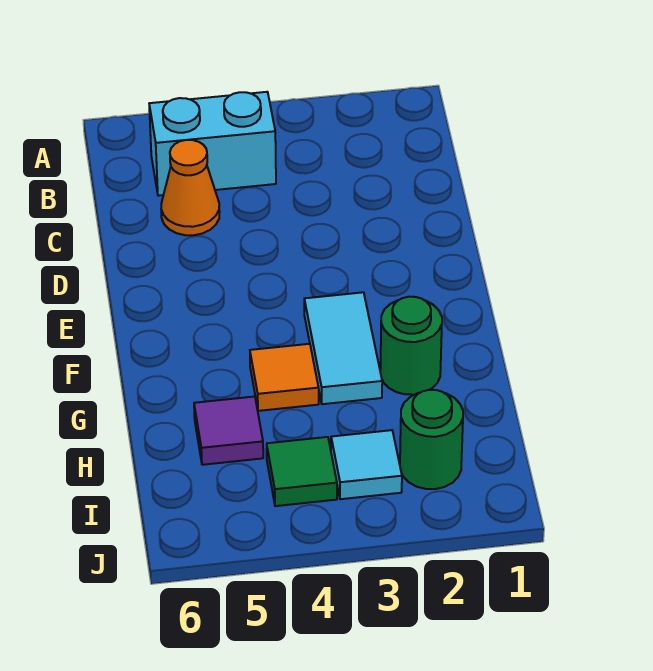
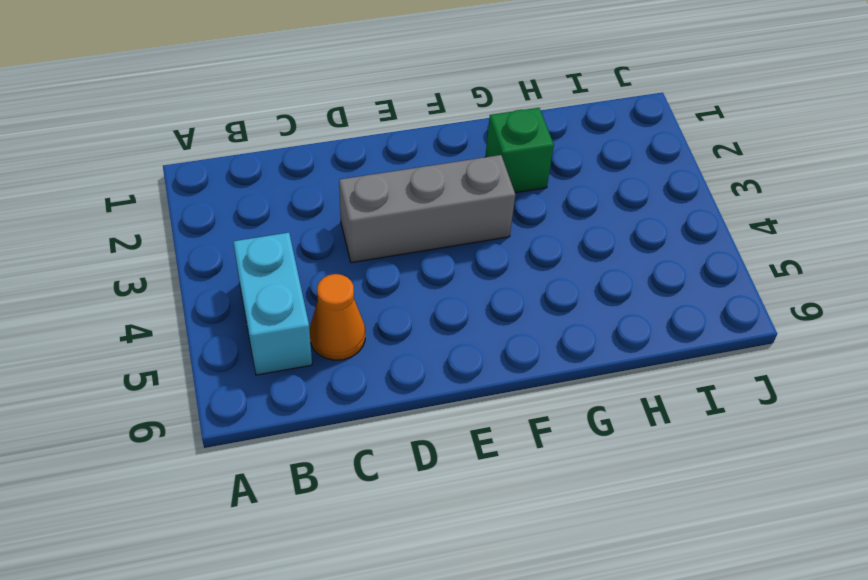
grey brick D3:F3 level 1 -> cyan tile F3:G3 level 1
green brick G2 level 1 -> green round brick G2 level 1
none -> orange tile G4 level 1
none -> purple tile H5 level 1

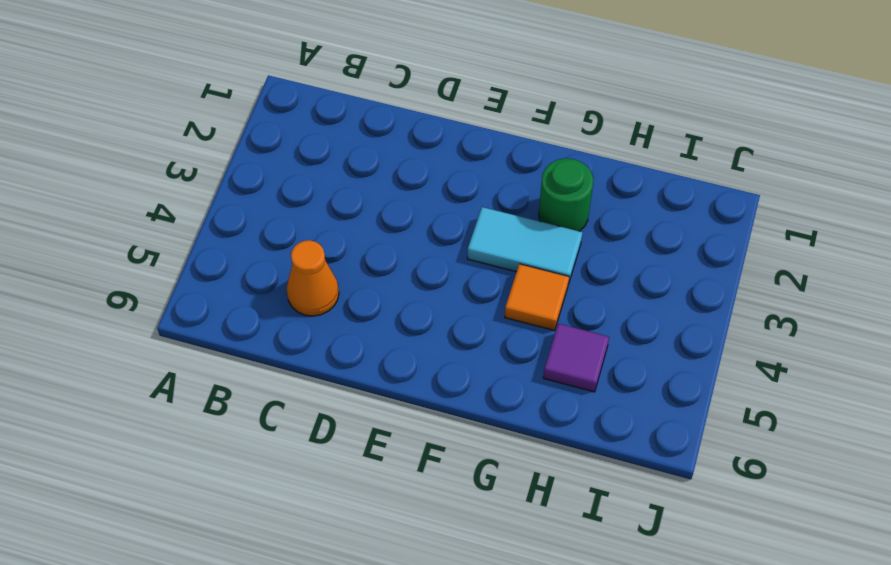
none -> cyan brick B4:B5 level 1
none -> green round brick I2 level 1

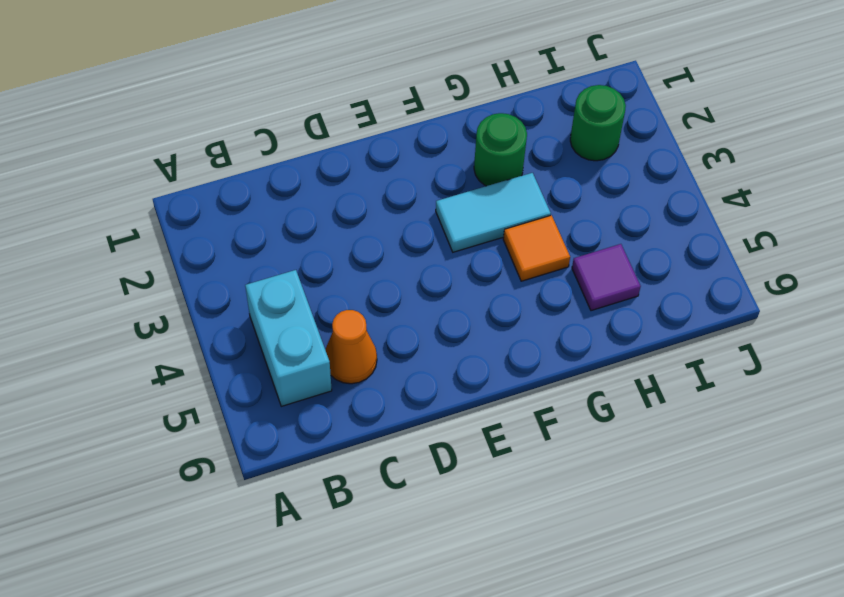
none -> cyan tile I3 level 1
none -> green tile I4 level 1

